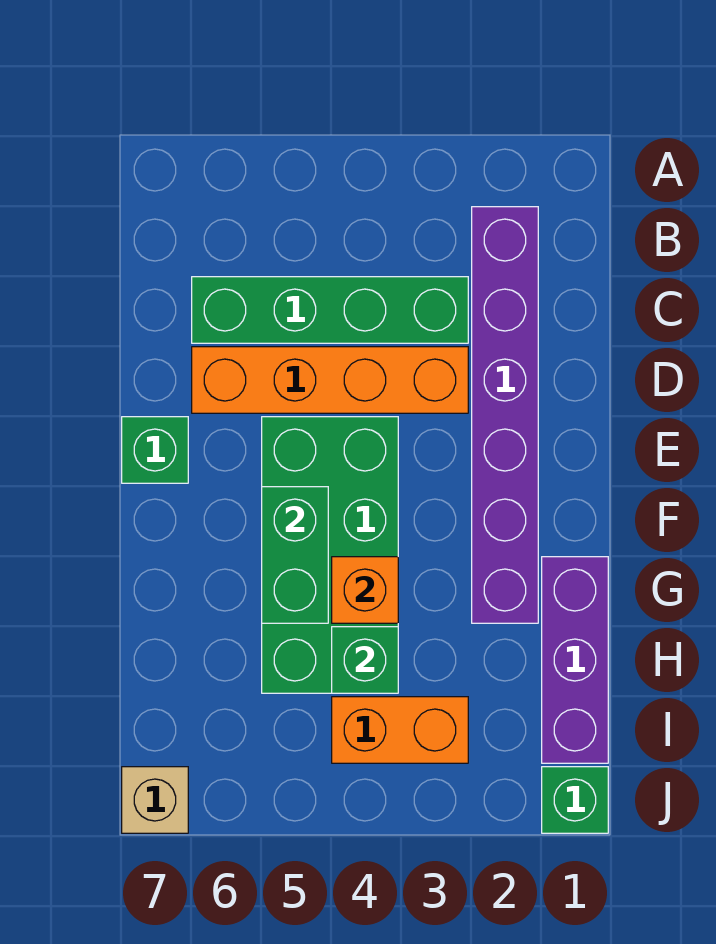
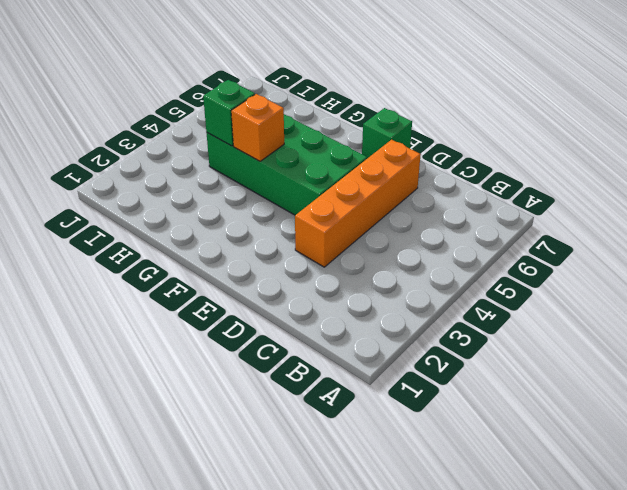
none -> purple brick B2:G2 level 1
none -> green brick C3:C6 level 1
none -> purple brick G1:I1 level 1

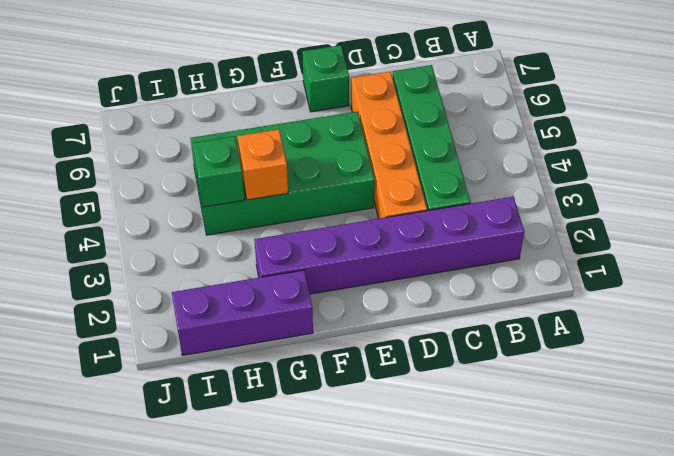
none -> orange brick I3:I4 level 1
none -> green brick J1 level 1
none -> tan brick J7 level 1

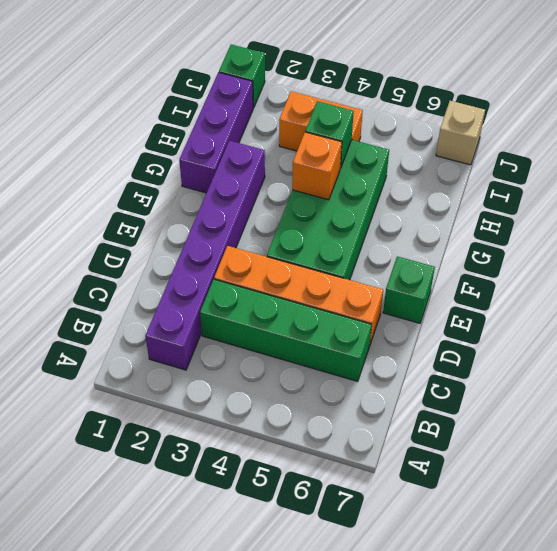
none -> green brick F5:G5 level 2

